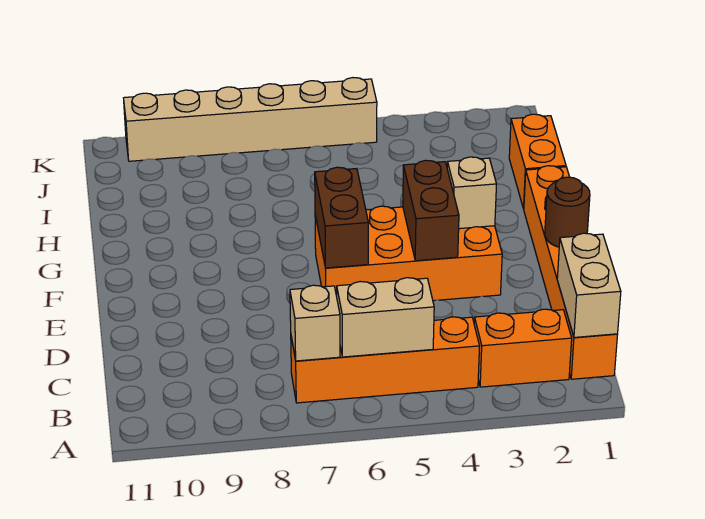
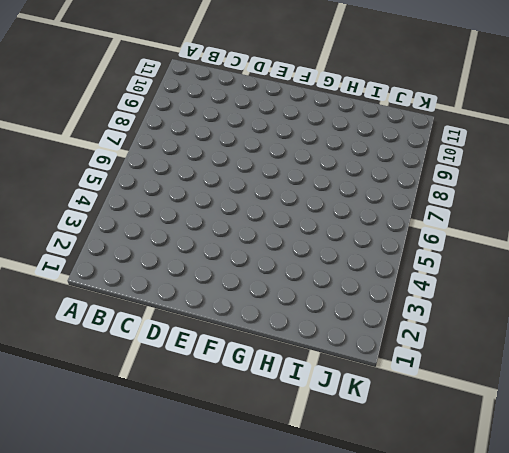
none -> orange brick B1:G1 level 1
none -> orange brick B2:B3 level 1
none -> orange brick B4:B7 level 1

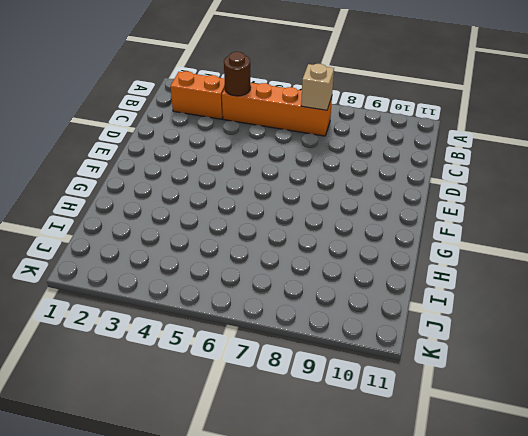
brown round brick B4 level 2 -> brown round brick E1 level 2
none -> orange brick B1:G1 level 1
none -> orange brick E3:F6 level 1
none -> orange brick H1:I1 level 1

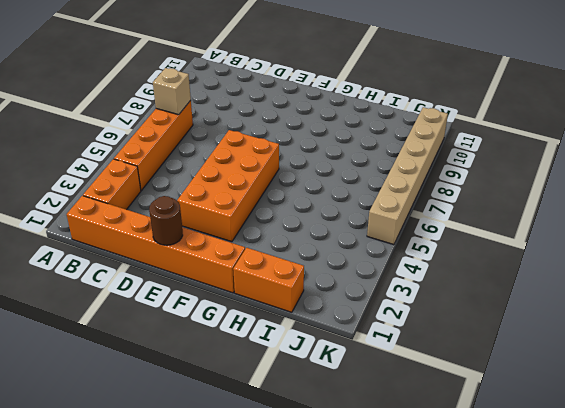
none -> tan brick B1:C1 level 2
none -> tan brick B5:B6 level 2
none -> brown brick E4:F4 level 2

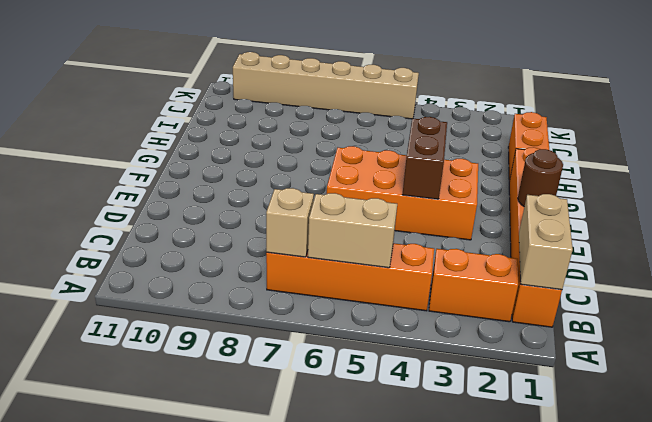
none -> brown brick E6:F6 level 2
none -> tan brick F3 level 2

